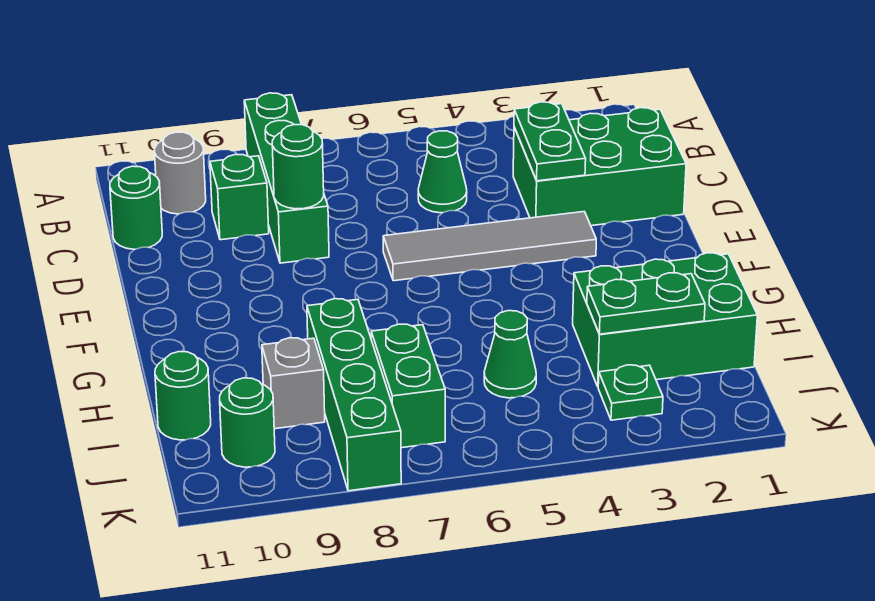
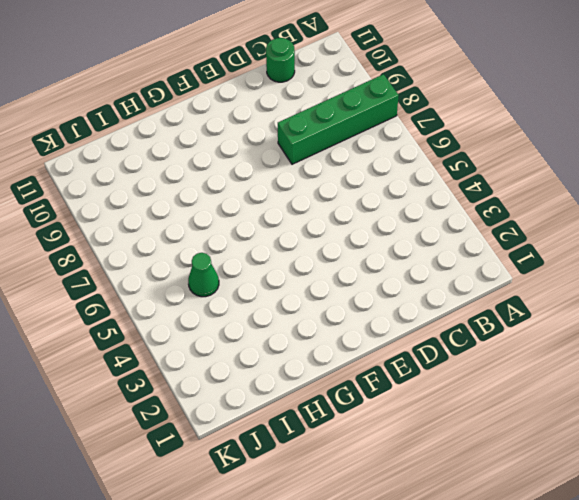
none -> grey round brick B10 level 1
none -> green brick C1:D3 level 1
none -> green cone C5 level 1

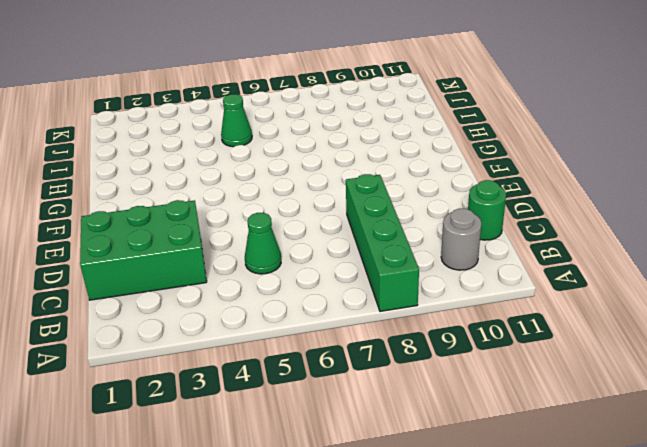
none -> green brick C9 level 1
none -> grey tile E3:E6 level 1
none -> green brick H1:I3 level 1

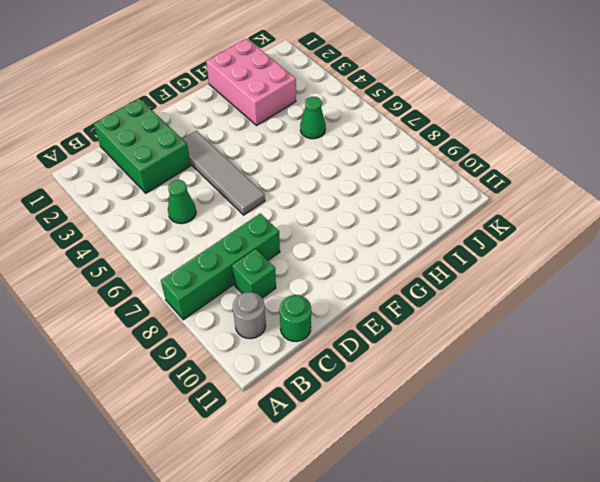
pink brick H1:I3 level 1 -> green brick H1:I3 level 1
none -> green brick H8:K8 level 1
none -> green brick I7:J7 level 1
none -> grey brick I9 level 1

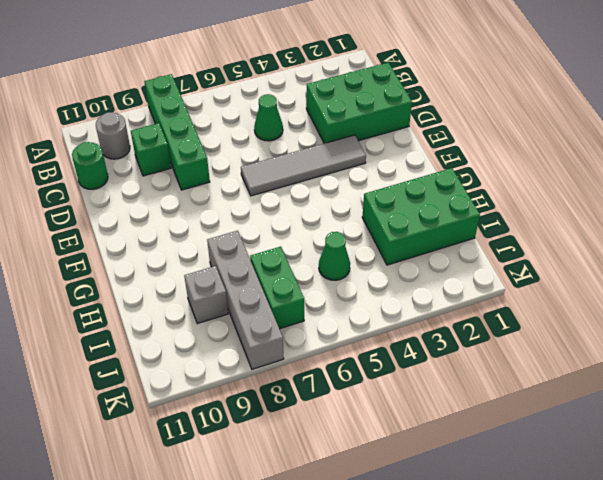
grey brick H8:K8 level 1 -> green brick H8:K8 level 1
none -> green round brick I11 level 1
none -> green plate J3 level 1
none -> green round brick J10 level 1

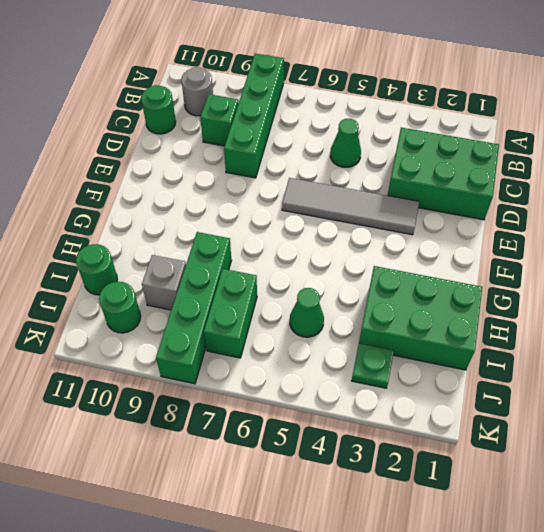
none -> green plate C3:D3 level 2
none -> green round brick D8 level 2
none -> green plate I2:I3 level 2

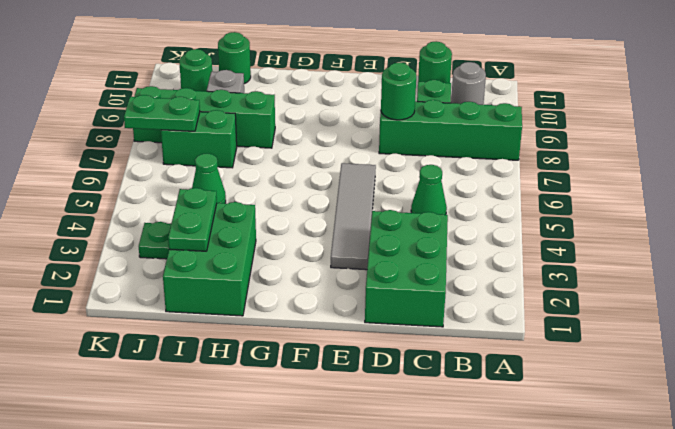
green plate J7:K7 level 2 -> green plate C3:D3 level 2

